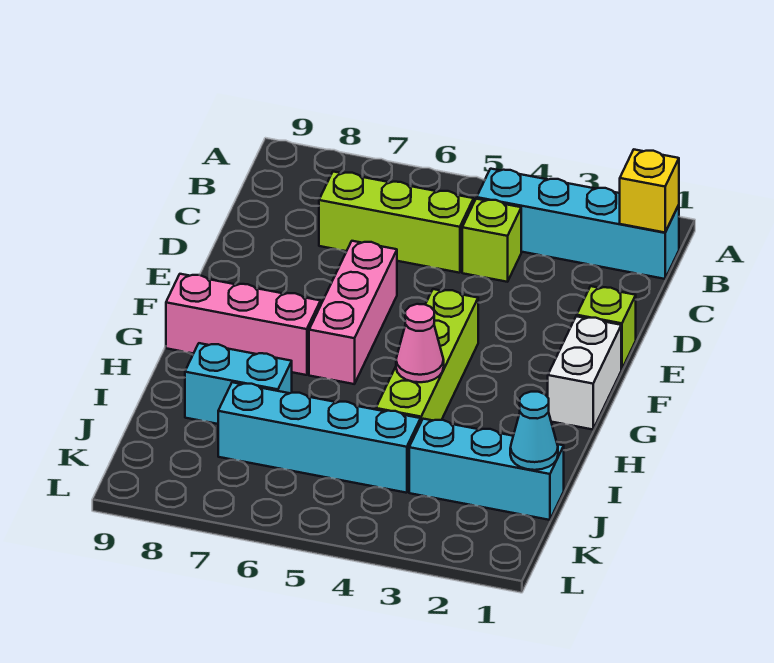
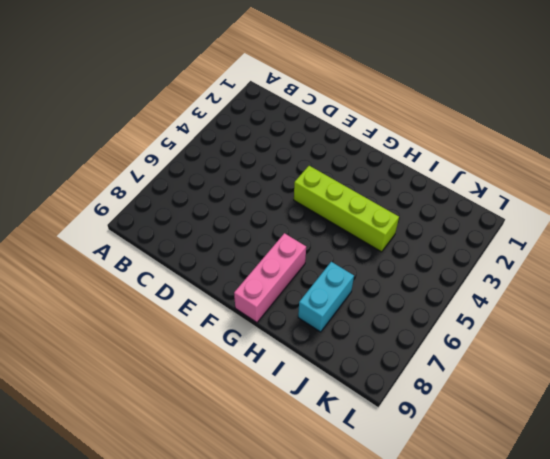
none -> cyan brick B1:B4 level 1
none -> lime brick C4 level 1
none -> lime brick C5:C7 level 1

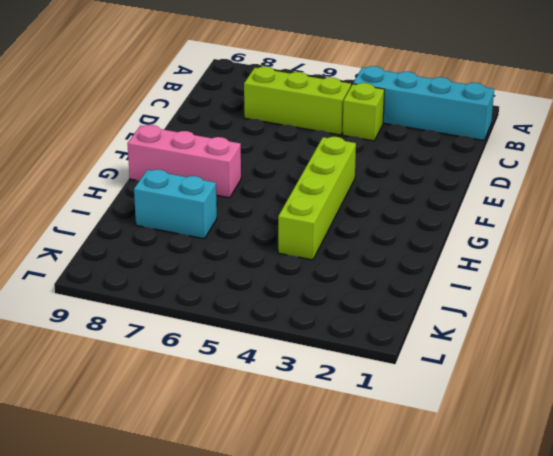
none -> lime brick E1 level 1
none -> pink brick E6:G6 level 1
none -> white brick F1:G1 level 1

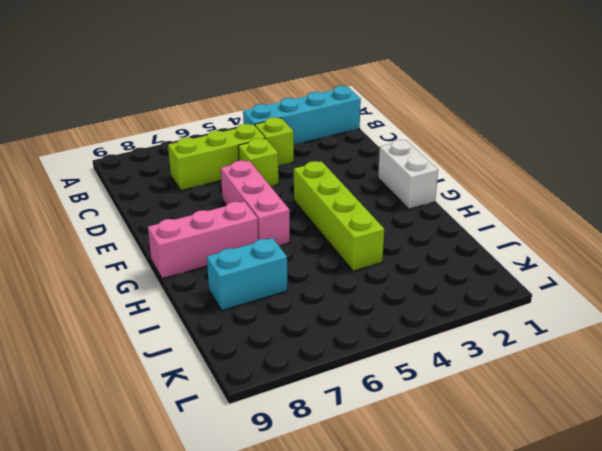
lime brick D5 level 1 -> lime brick E1 level 1
none -> cyan brick J1:J3 level 1
none -> cyan brick J4:J7 level 1
none -> yellow brick B1 level 2

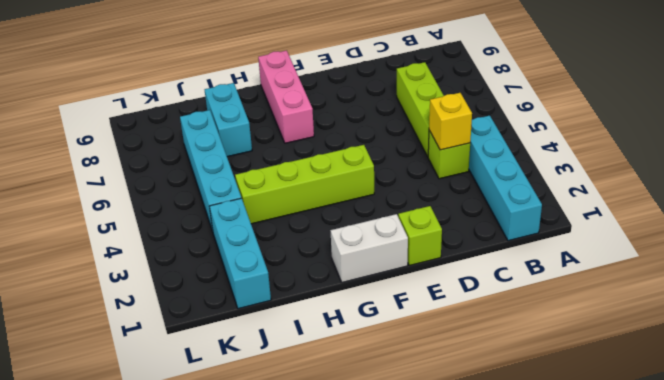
yellow brick C4 level 2 -> yellow brick B1 level 2
none -> pink brick E6:G6 level 1
none -> pink cone H4 level 2
none -> cyan cone J1 level 2

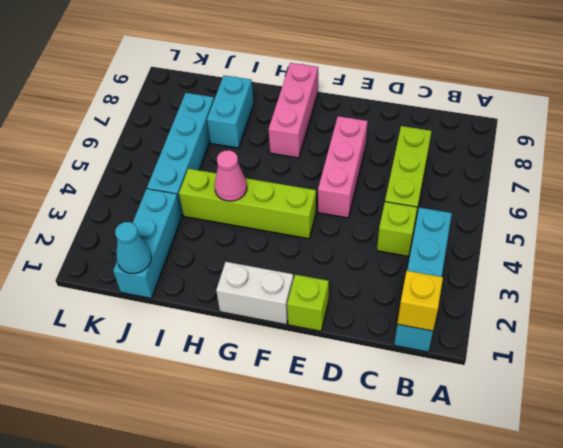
pink brick E5:E7 level 1 -> pink brick E6:G6 level 1

